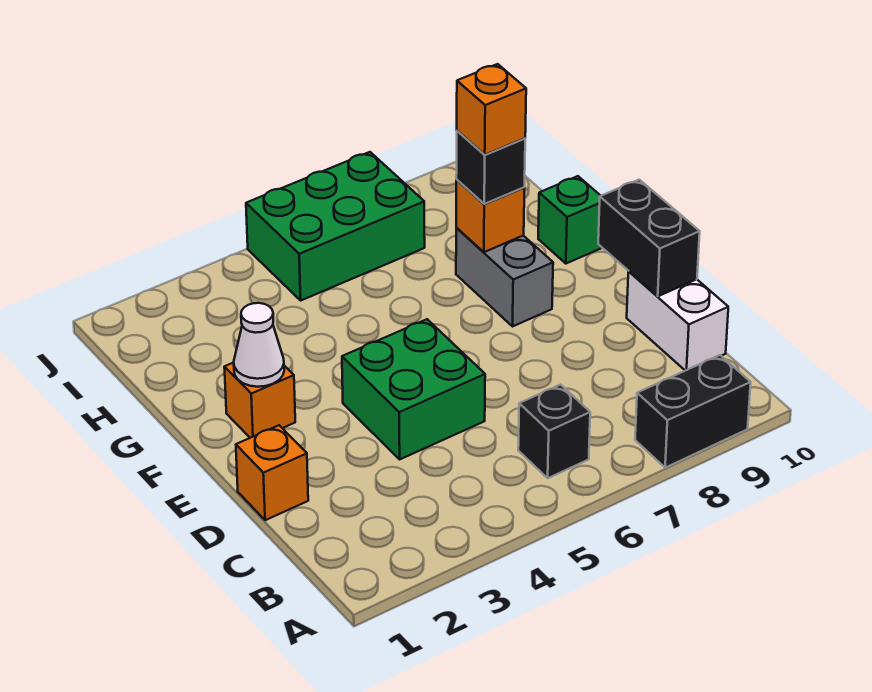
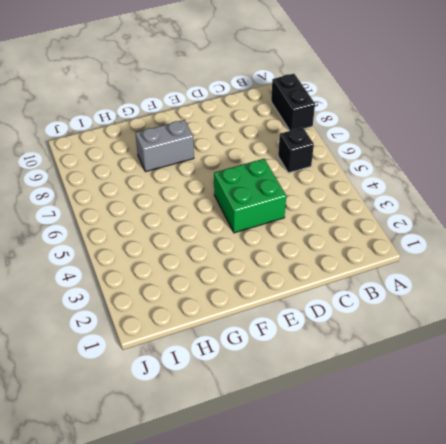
none -> white brick C10:D10 level 1
none -> orange brick D1 level 1
none -> orange brick F2 level 1

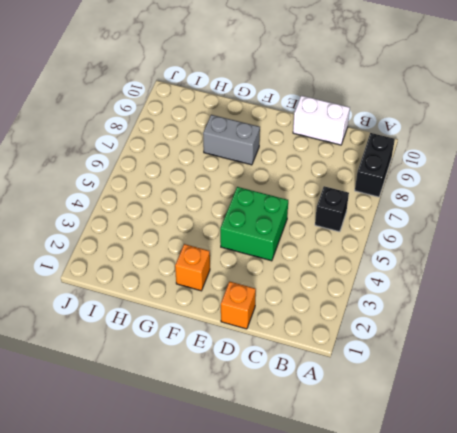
none -> green brick G10 level 1
none -> green brick I5:J7 level 1
none -> black brick D10:E10 level 2

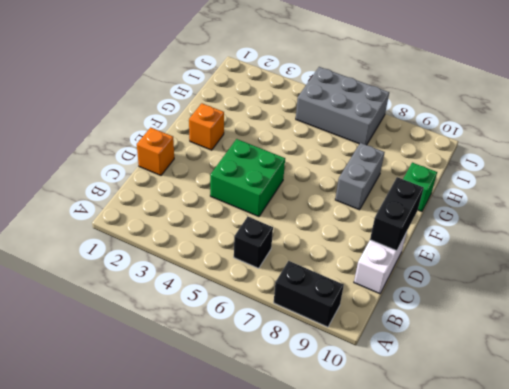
grey brick I5:J7 level 1 -> green brick I5:J7 level 1
none -> white cone F2 level 2
none -> orange brick G8 level 2
none -> black brick G8 level 3

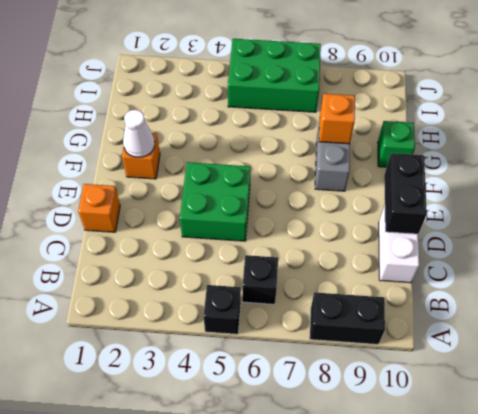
black brick A5 level 1 -> black brick G8 level 3
none -> orange brick G8 level 4

